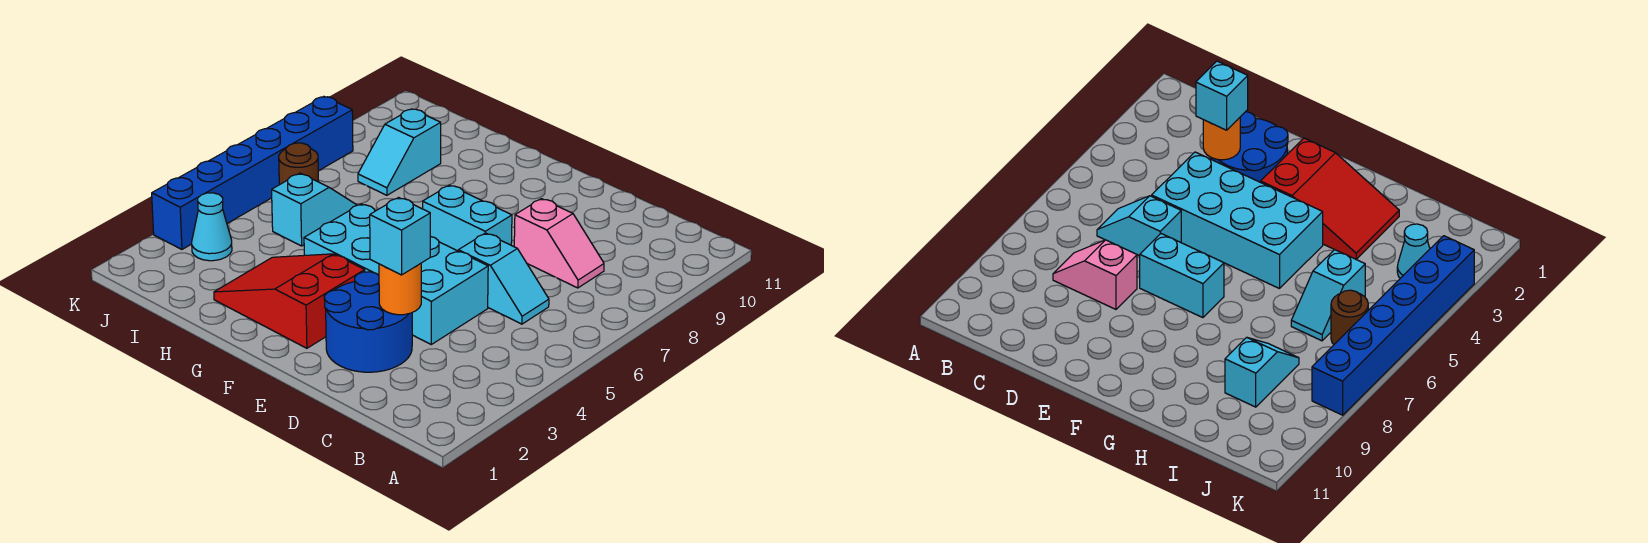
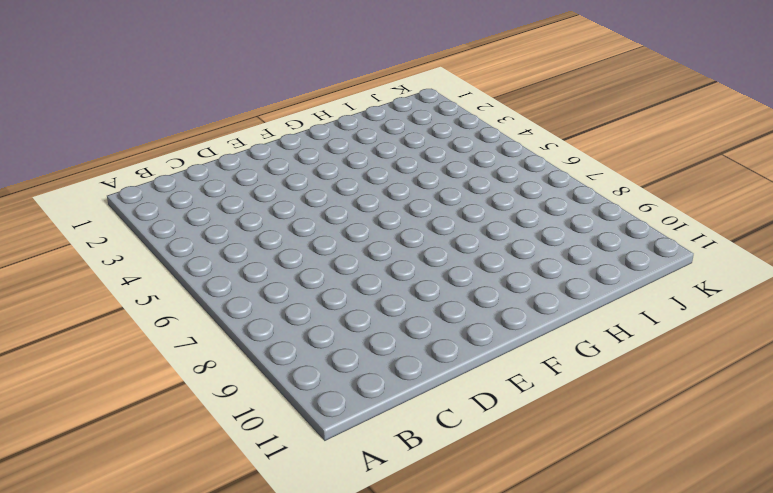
none -> cyan slope C6:D6 level 1 top D
none -> pink slope C8:D8 level 1 top D
none -> blue round brick D2:E3 level 1

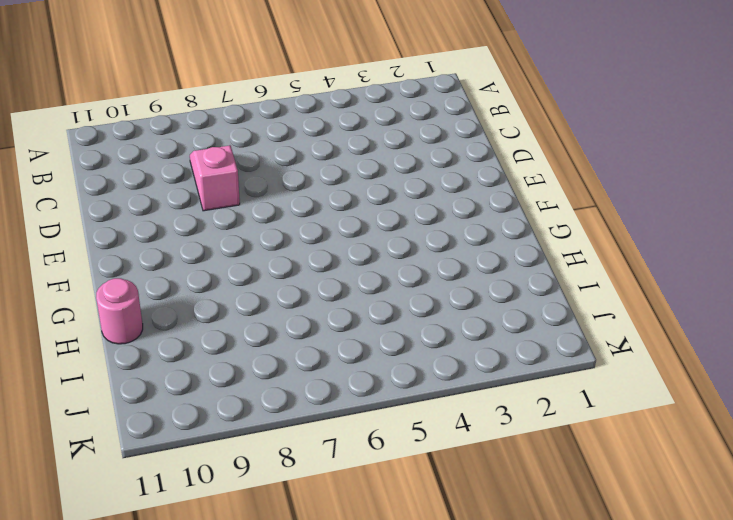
pink round brick H11 level 1 -> none
none -> cyan slope C6:D6 level 1 top D
none -> blue round brick D2:E3 level 1
none -> cyan brick D4:G5 level 1

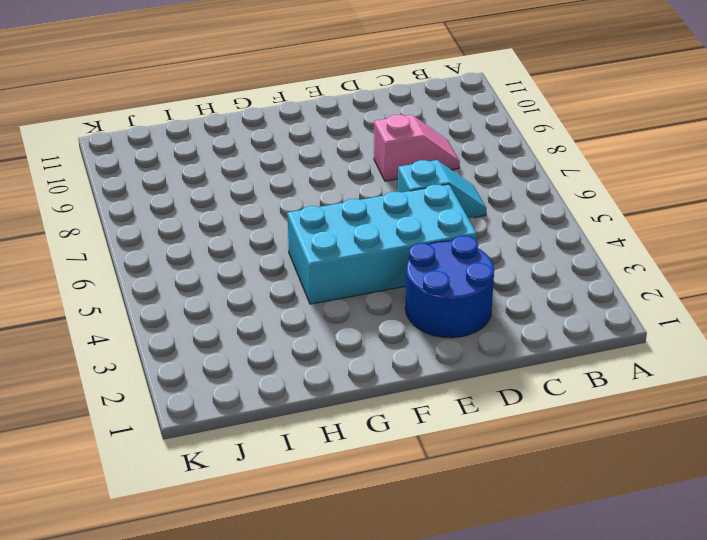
none -> cyan brick E7:F7 level 1
none -> red slope F2:H3 level 1 top F
none -> cyan slope I5:I6 level 1 top 5

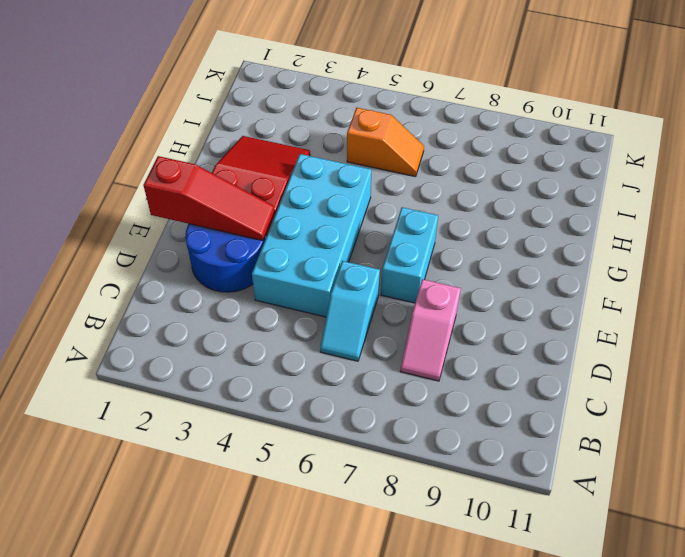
red slope E1:E3 level 2 top 1 -> none
orange slope I5:I6 level 1 top 5 -> cyan slope I5:I6 level 1 top 5
none -> cyan slope I8:I9 level 1 top 9
none -> cyan cone J3 level 1
none -> brown round brick J6 level 1

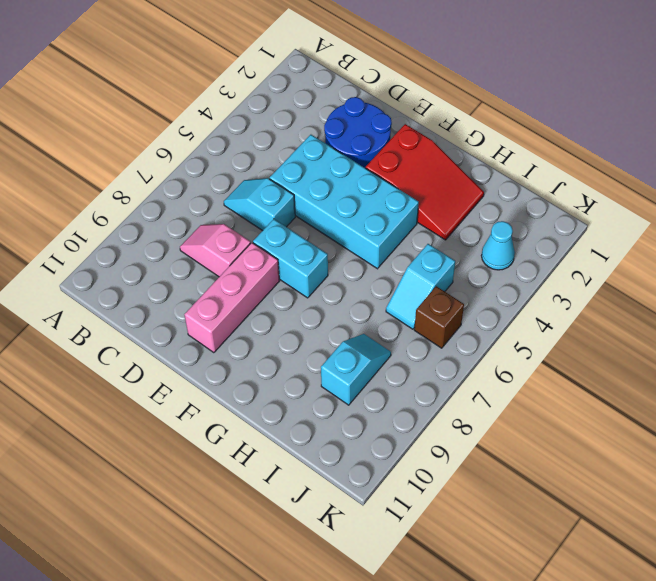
pink brick E8:E10 level 1 -> none
brown brick J6 level 1 -> brown round brick J6 level 1
none -> blue brick K3:K8 level 1
none -> orange round brick D3 level 2
none -> cyan brick D3 level 3

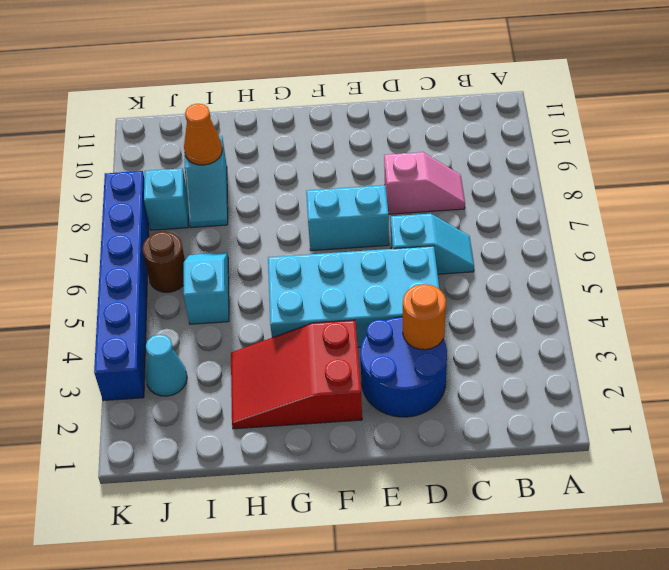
orange cone I9 level 2 -> none
cyan brick J8 level 1 -> cyan brick D3 level 3

